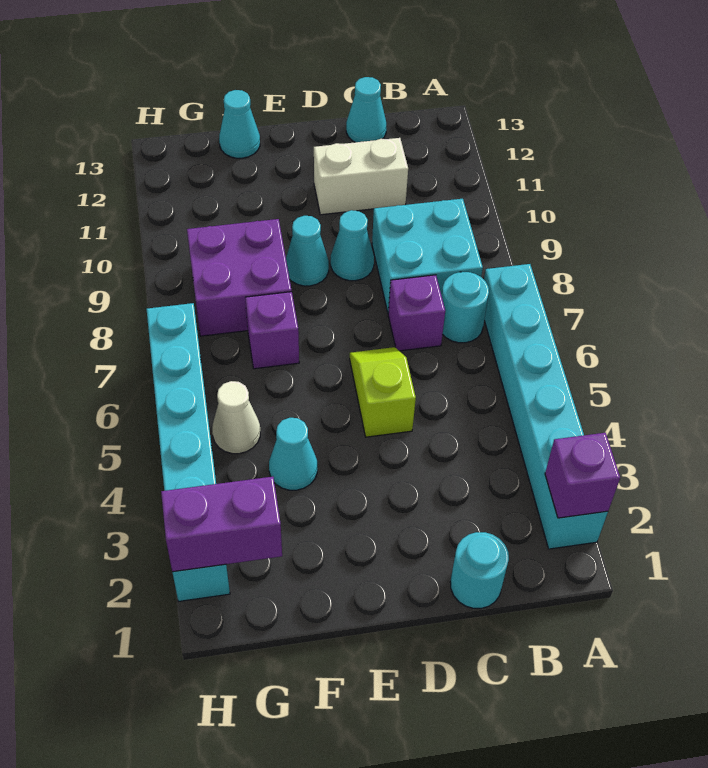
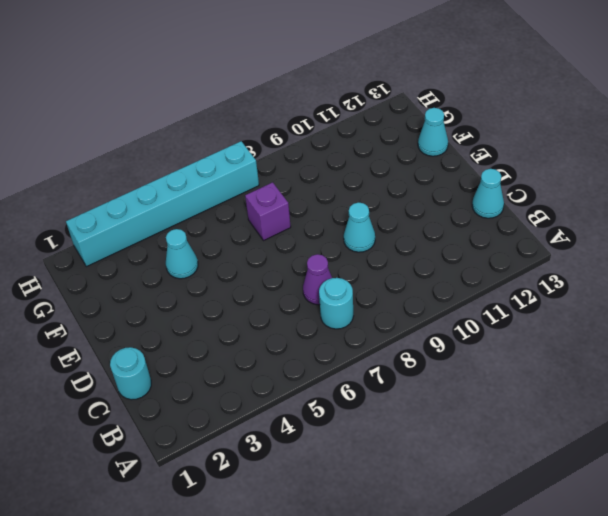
purple cone C7 level 1 -> purple brick C7 level 1
none -> cyan brick A2:A7 level 1
none -> cyan brick B8:C9 level 1
none -> white brick C11:D11 level 1

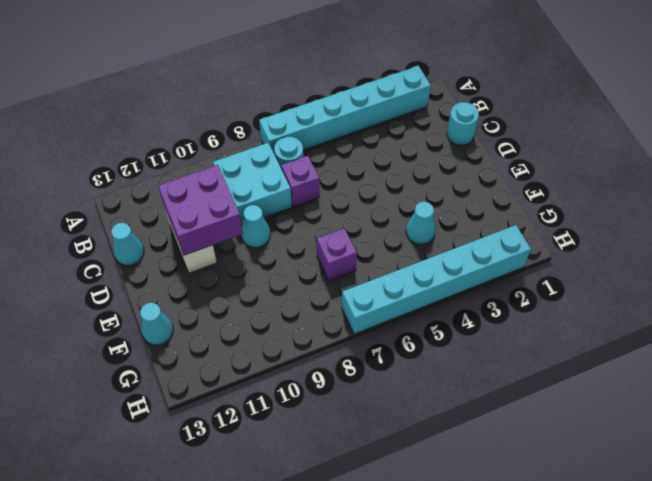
purple brick C10:D11 level 2 -> purple brick F8:G9 level 1
none -> lime slope D5:D6 level 1 top 5
none -> cyan cone E9 level 1
none -> white cone G5 level 1

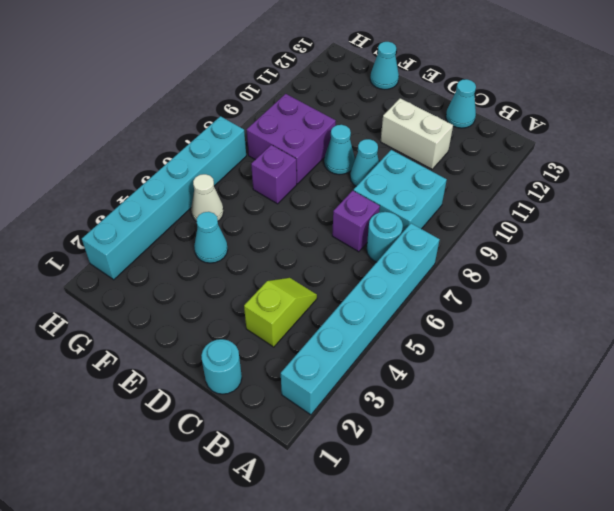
lime slope C3:C4 level 1 top 3 -> lime slope D5:D6 level 1 top 5
none -> purple brick A2 level 2
none -> purple brick G2:H2 level 2

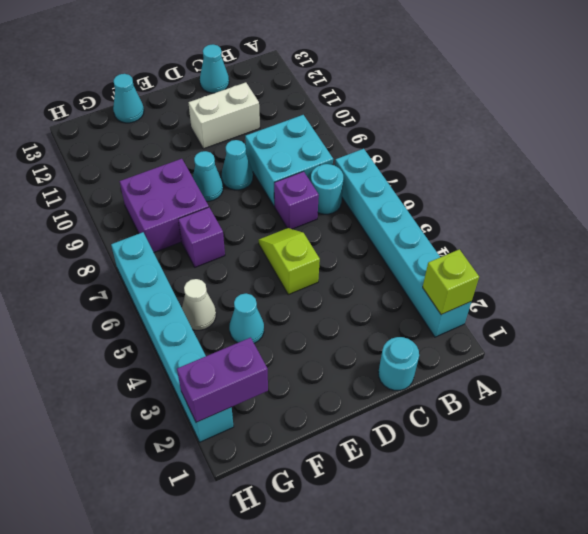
lime brick A2 level 2 -> purple brick A2 level 2

